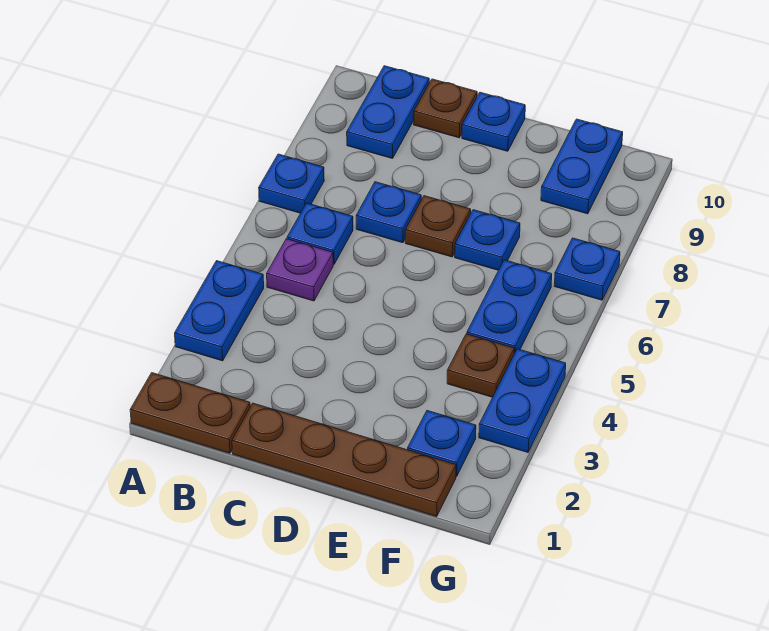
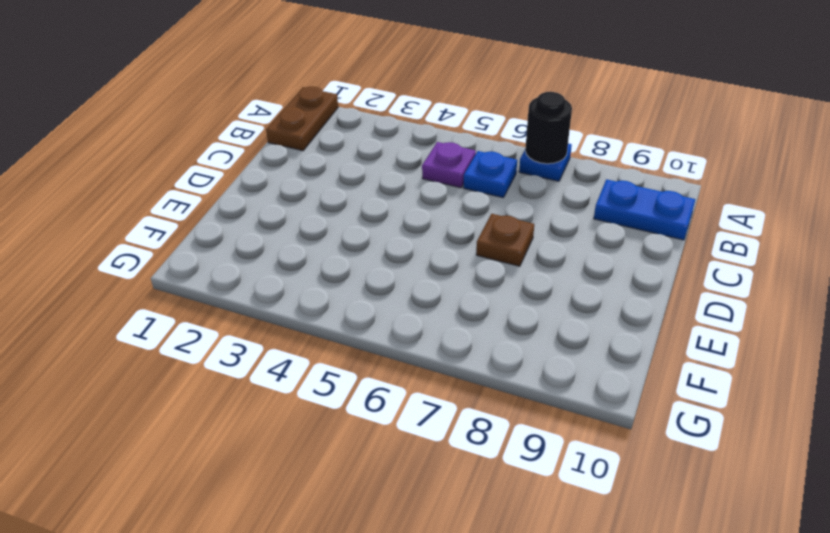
black round brick A7 level 2 -> none
none -> blue plate A3:A4 level 1
none -> brown plate C1:F1 level 1
none -> blue plate C7 level 1

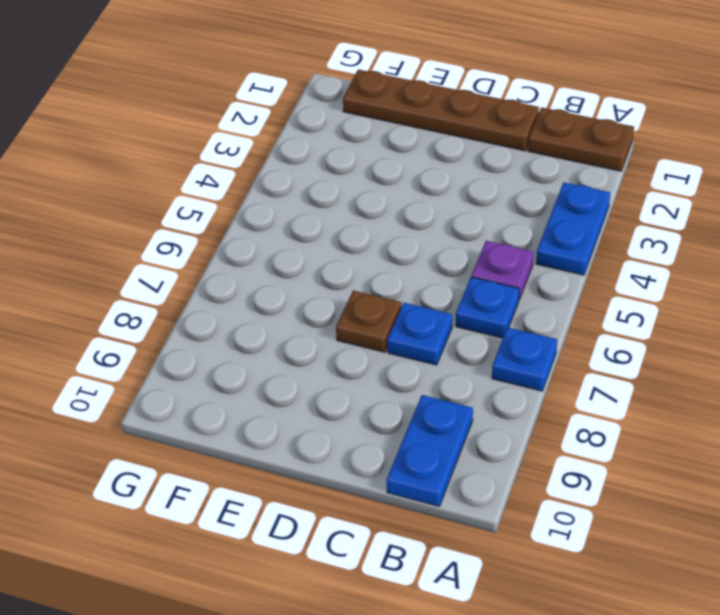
none -> brown plate C10 level 1
none -> blue plate D10 level 1
none -> blue plate E7 level 1

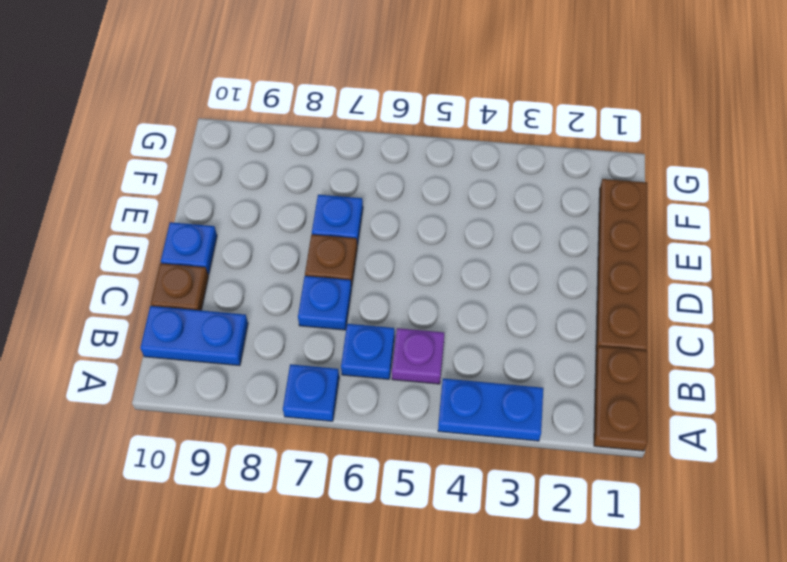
none -> blue plate F2 level 1
none -> brown plate F4 level 1
none -> blue plate F5:F6 level 1

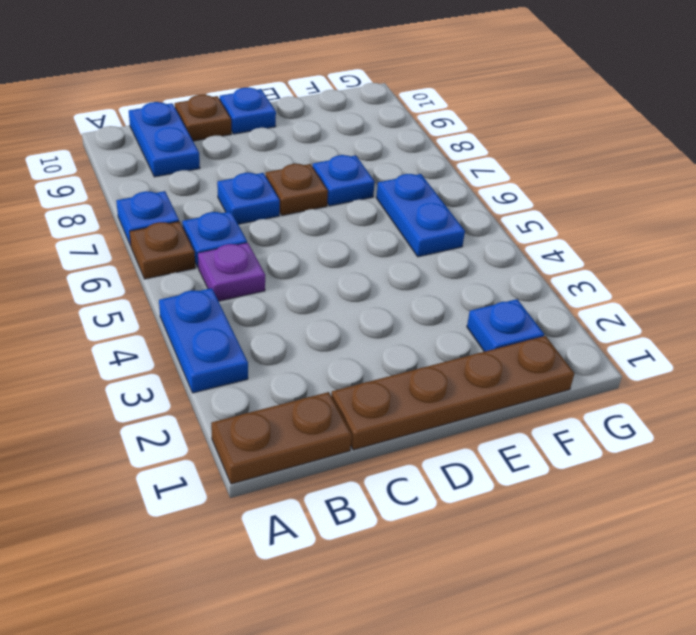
brown plate A6 level 1 -> brown plate F4 level 1
none -> blue plate F9:F10 level 1
none -> blue plate G3:G4 level 1
none -> blue plate G7 level 1

